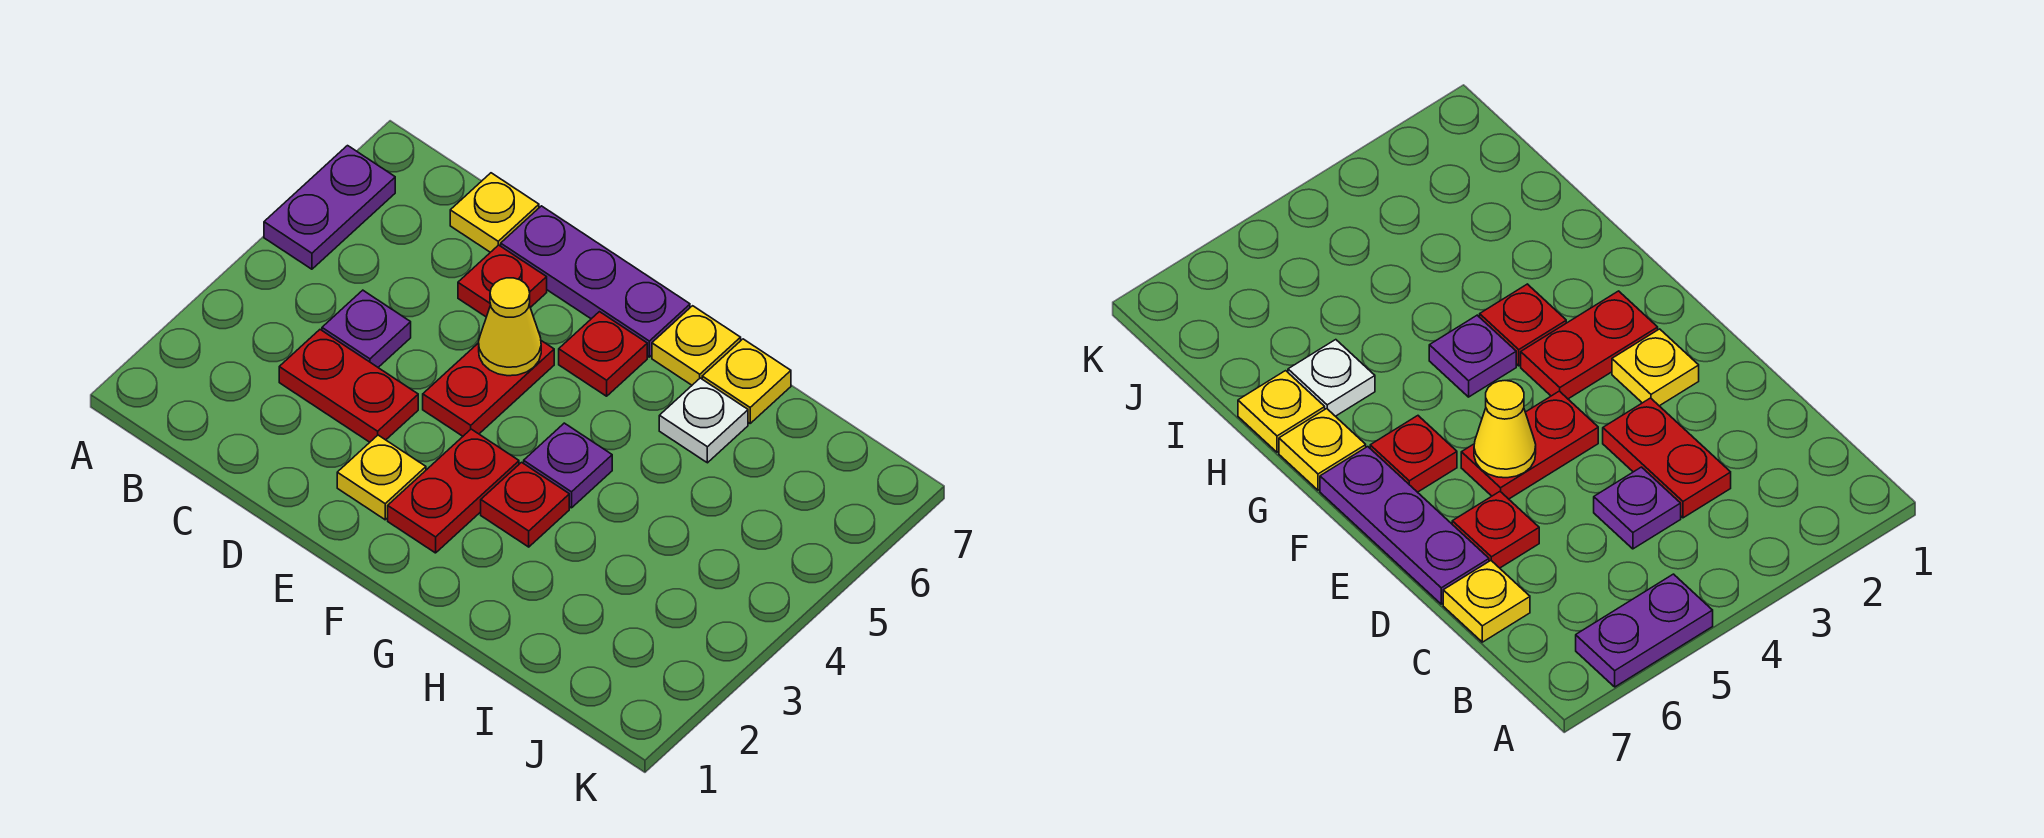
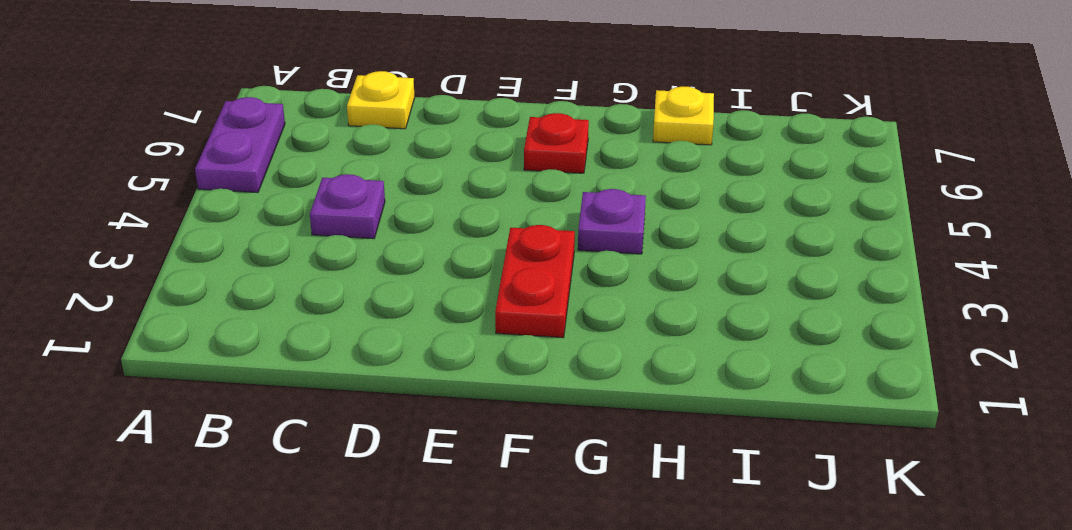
none -> red plate C3:D3 level 1
none -> red plate D6 level 1
none -> purple plate D7:F7 level 1

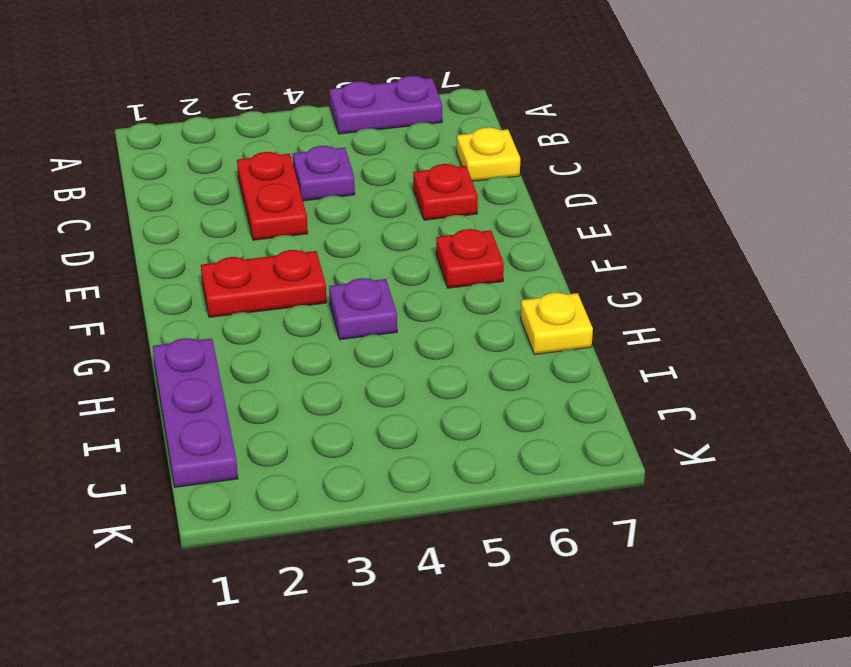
purple plate H1:J1 level 1 -> purple plate D7:F7 level 1
none -> yellow plate E2 level 1
none -> red plate E4:E5 level 1
none -> red plate G3 level 1

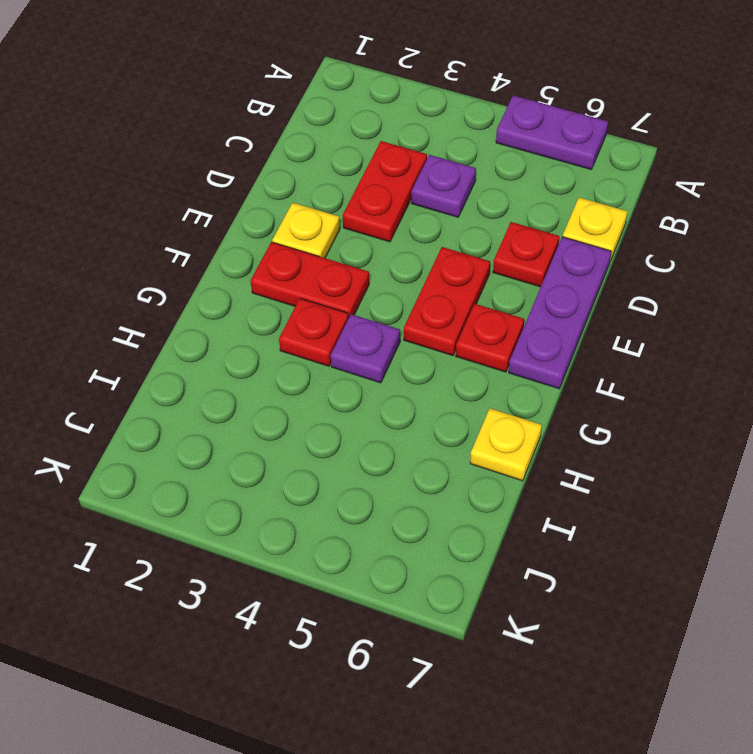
red plate E5:F5 level 1 -> red plate E4:E5 level 1
none -> yellow plate G7 level 1
none -> white plate H6 level 1
none -> yellow cone E5 level 2

